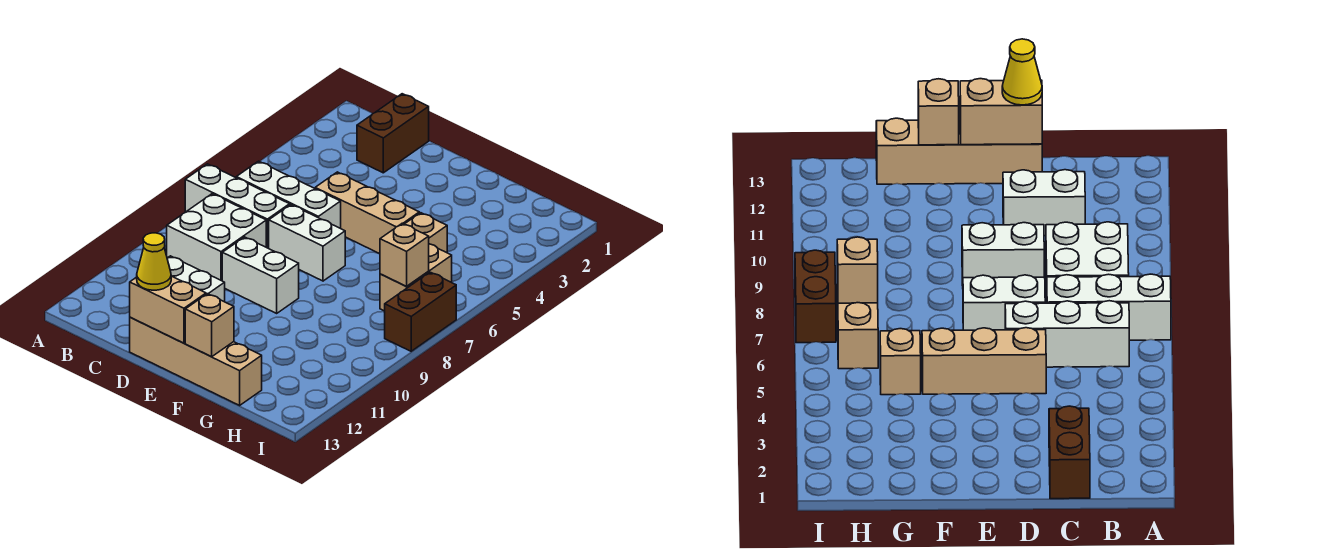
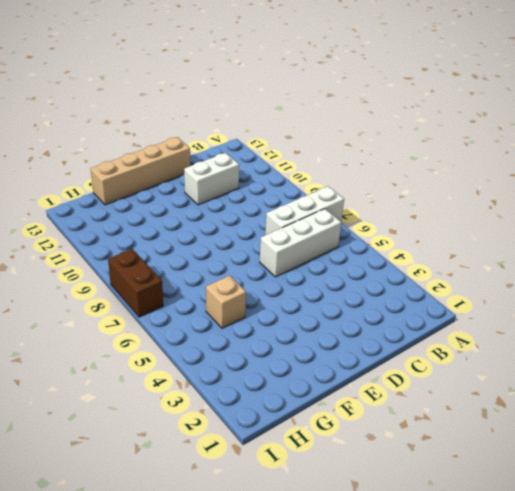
none -> white brick B8:C9 level 1
none -> brown brick C1:C2 level 1
none -> tan brick D5:F5 level 1

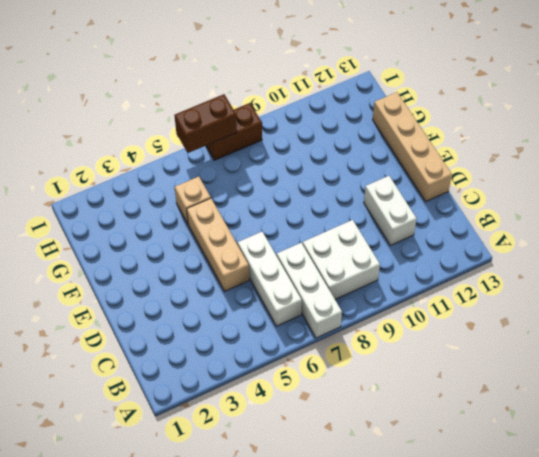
brown brick I6:I7 level 2 -> brown brick C1:C2 level 1
none -> white brick D7:E7 level 1
none -> white brick D9:E9 level 1
none -> tan brick H6:H7 level 1

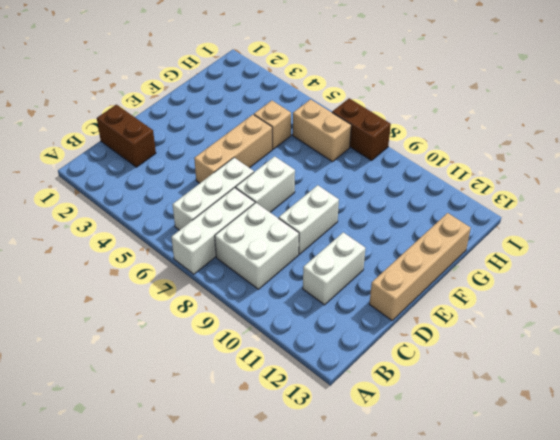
none -> tan brick D13:E13 level 2
none -> tan brick F13 level 2
none -> tan brick H7 level 2

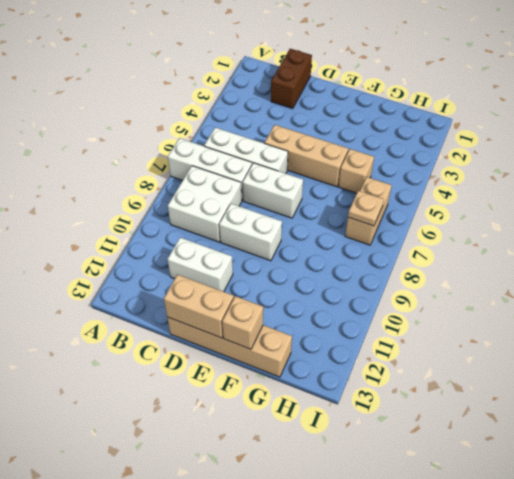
tan plate H7 level 2 -> tan brick H7 level 2
none -> brown brick I7:I8 level 1
none -> yellow cone D13 level 3

